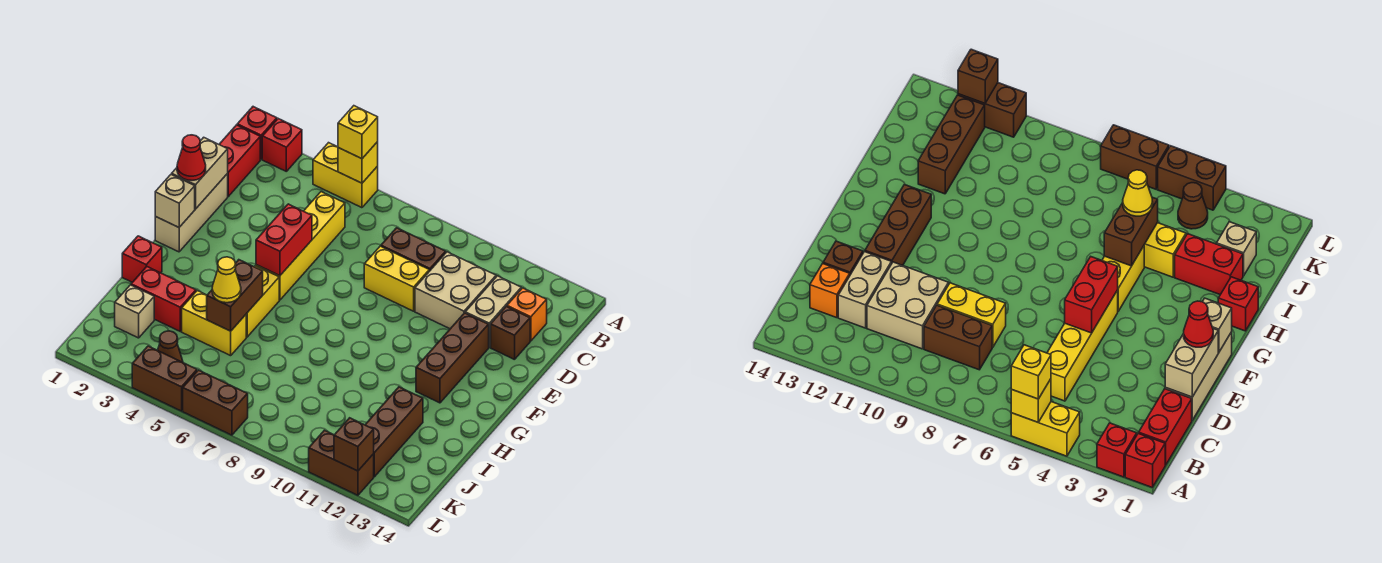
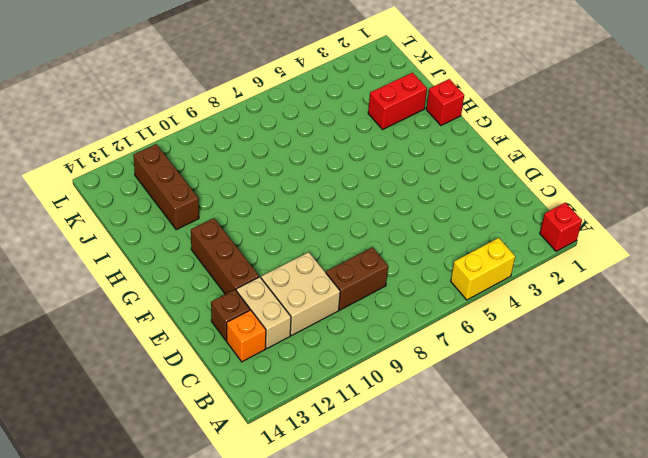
none -> red brick A2 level 1
none -> red brick B1:C1 level 1
none -> yellow brick C5:F5 level 1
none -> tan brick D1:F1 level 1

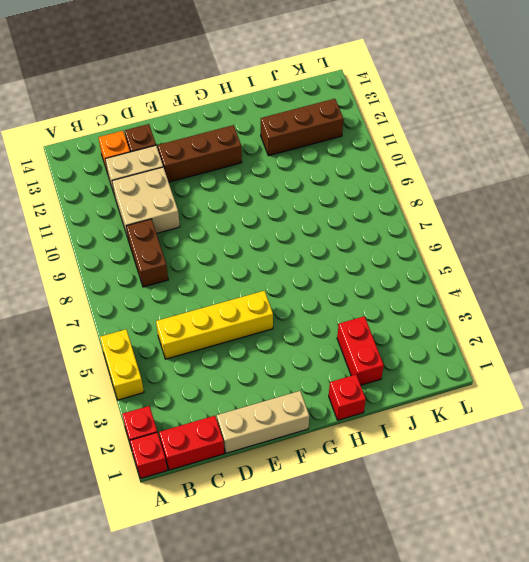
none -> yellow brick D8:D9 level 1
none -> yellow brick G5:H5 level 1
none -> yellow brick I4:I5 level 1
none -> tan brick J2 level 1

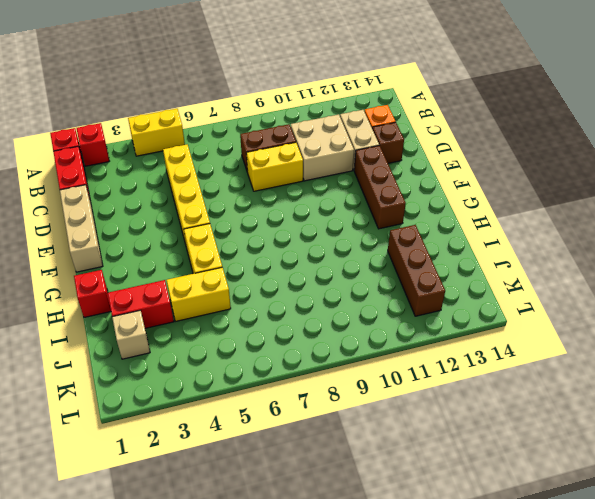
none -> brown cone K4 level 1
none -> brown brick L4:L5 level 1
none -> brown brick L6:L7 level 1
none -> brown brick L11:L12 level 1

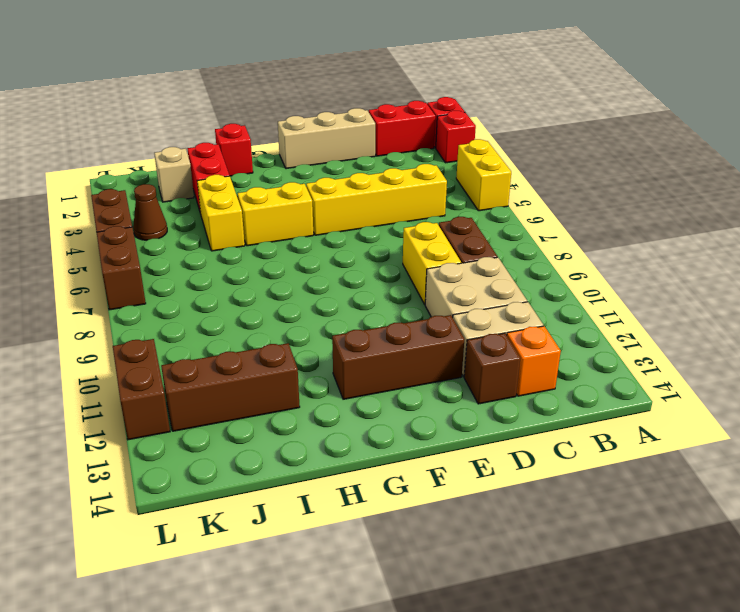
none -> yellow brick A5 level 2
none -> tan brick D1:E1 level 2
none -> red brick E5:F5 level 2
none -> tan brick F1 level 2

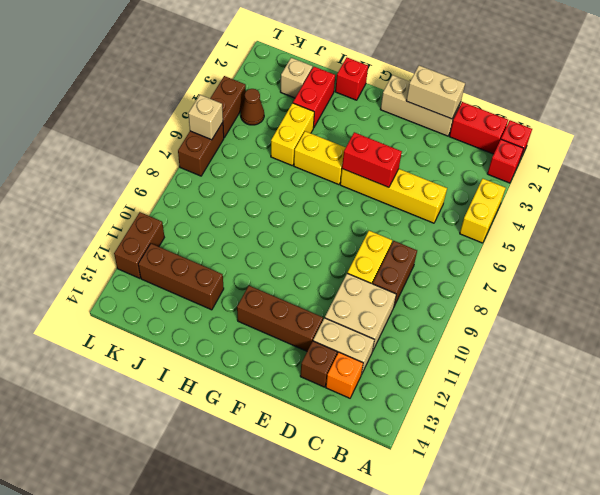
tan brick L6 level 2 -> tan brick F1 level 2
none -> yellow brick A5 level 2
none -> brown brick H5:I5 level 2
none -> brown brick L12 level 2
none -> yellow brick A5 level 3

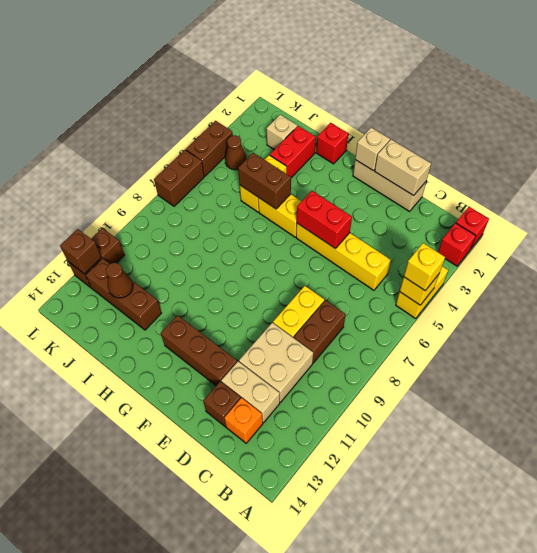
brown cone J12 level 2 -> none
none -> red brick B1:C1 level 1
none -> red cone E1 level 3
none -> yellow cone I5 level 3

